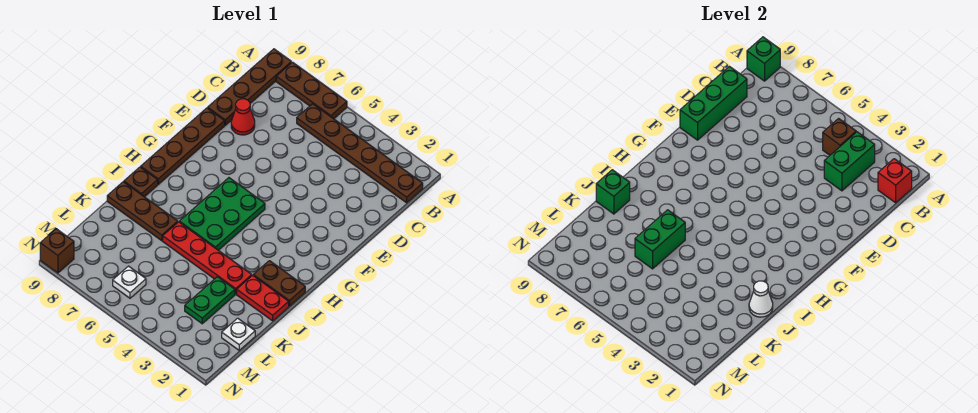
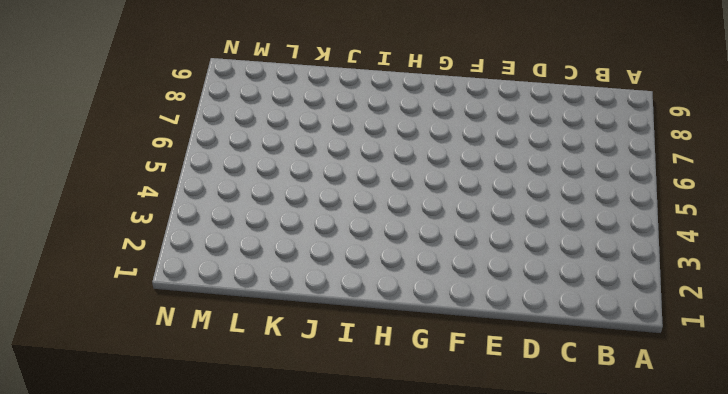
none -> brown plate A6:A8 level 1
none -> brown plate A9:D9 level 1
none -> brown plate B1:B6 level 1

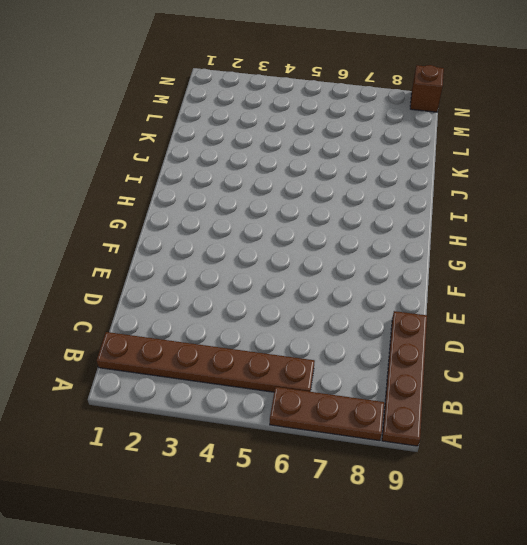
none -> red cone D8 level 1
none -> brown plate E9:H9 level 1
none -> green plate G5:I6 level 1

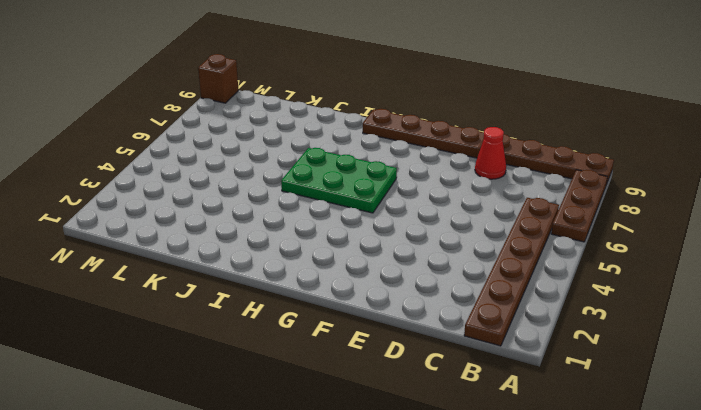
none -> brown plate I1:I2 level 1
none -> brown plate I9 level 1
none -> red plate J1:J2 level 1

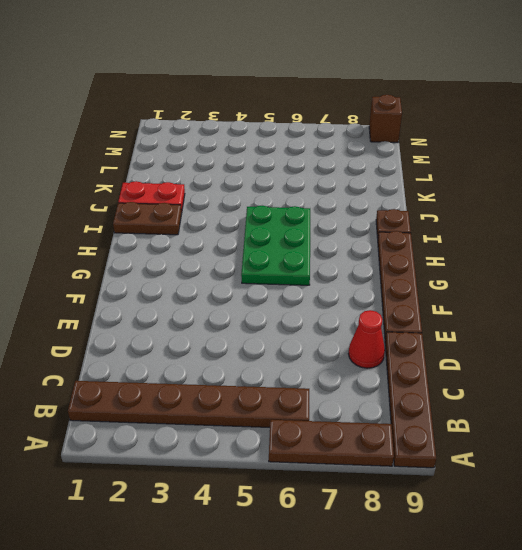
none -> red plate J3:J6 level 1
none -> brown plate J7:J9 level 1
none -> green plate K3:L3 level 1

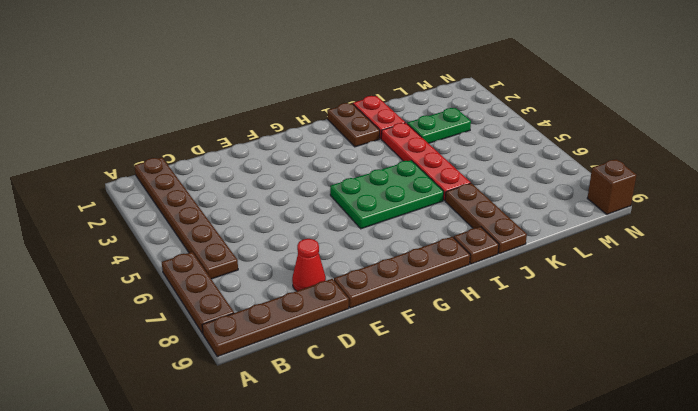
none -> white plate L1 level 1
none -> white plate M6 level 1
none -> green brick A9 level 2

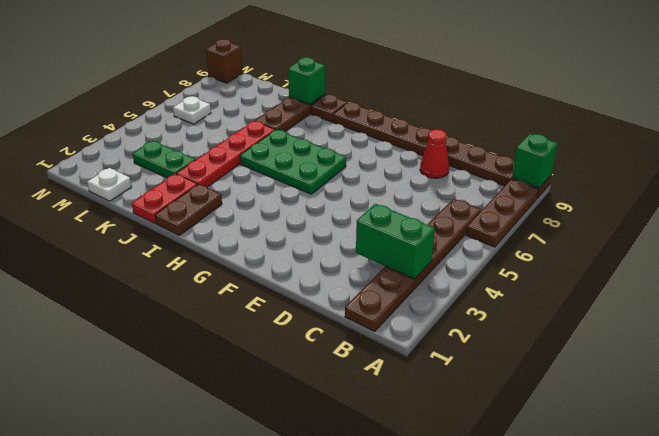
none -> red brick B1 level 2
none -> brown brick B4 level 2
none -> green brick C9:E9 level 2

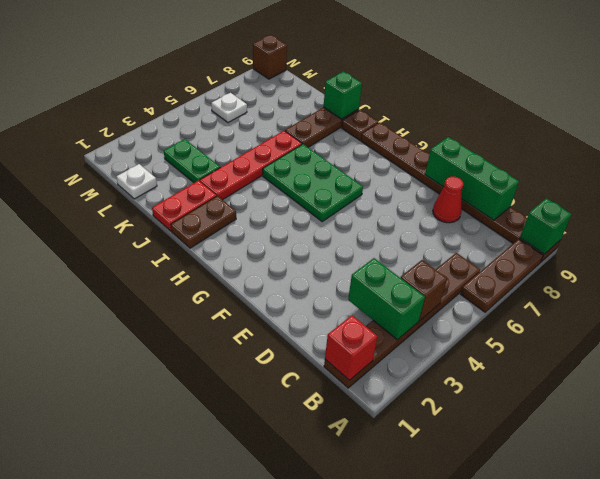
none -> white cone J1 level 2
none -> green brick J6:K6 level 2

